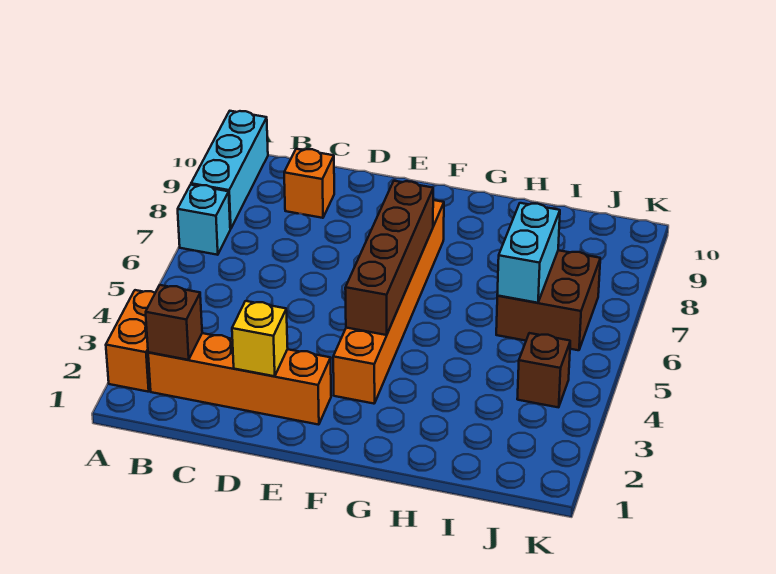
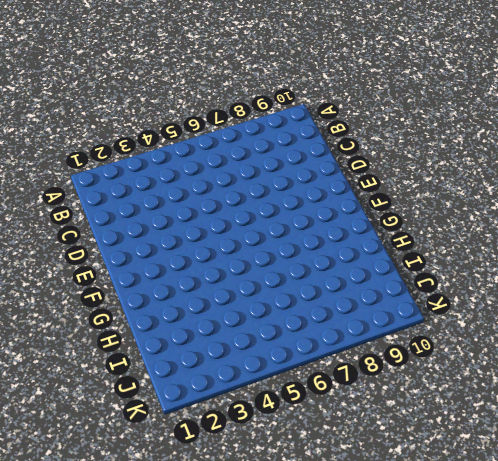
none -> orange brick A2:A3 level 1
none -> cyan brick A7 level 1
none -> cyan brick A8:A10 level 1

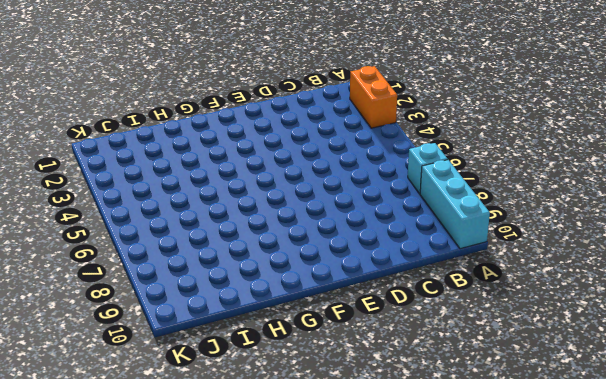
none -> orange brick B2:E2 level 1
none -> orange brick C9 level 1
none -> orange brick F3:F8 level 1

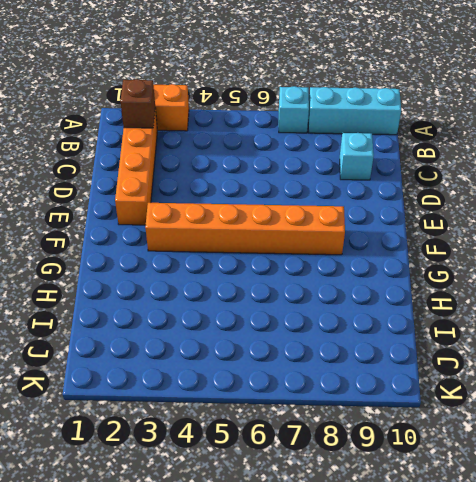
cyan brick C9 level 1 -> orange brick C9 level 1
none -> brown brick I6:J7 level 1
none -> brown brick J4 level 1
none -> yellow brick D2 level 2

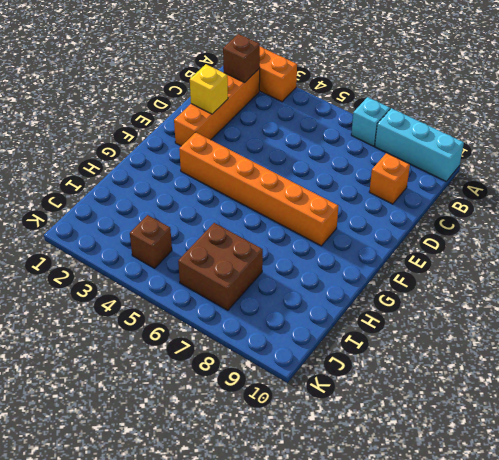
none -> brown brick F4:F7 level 2
none -> cyan brick I6:I7 level 2

